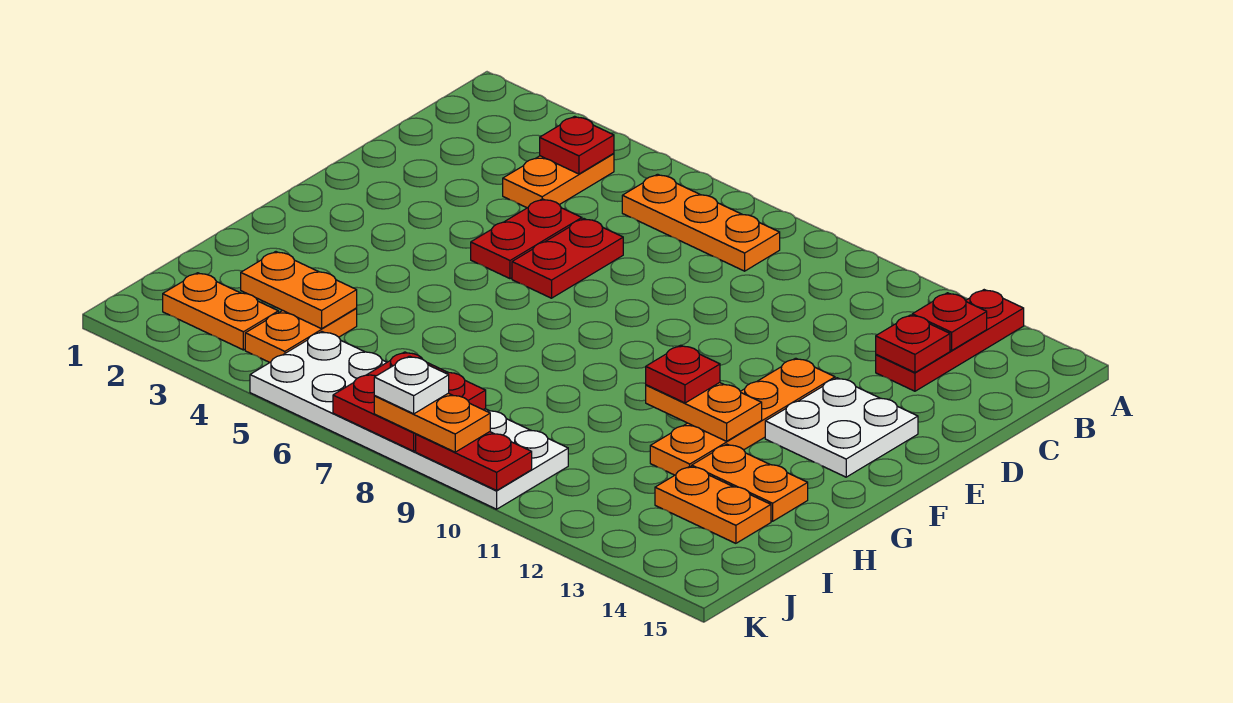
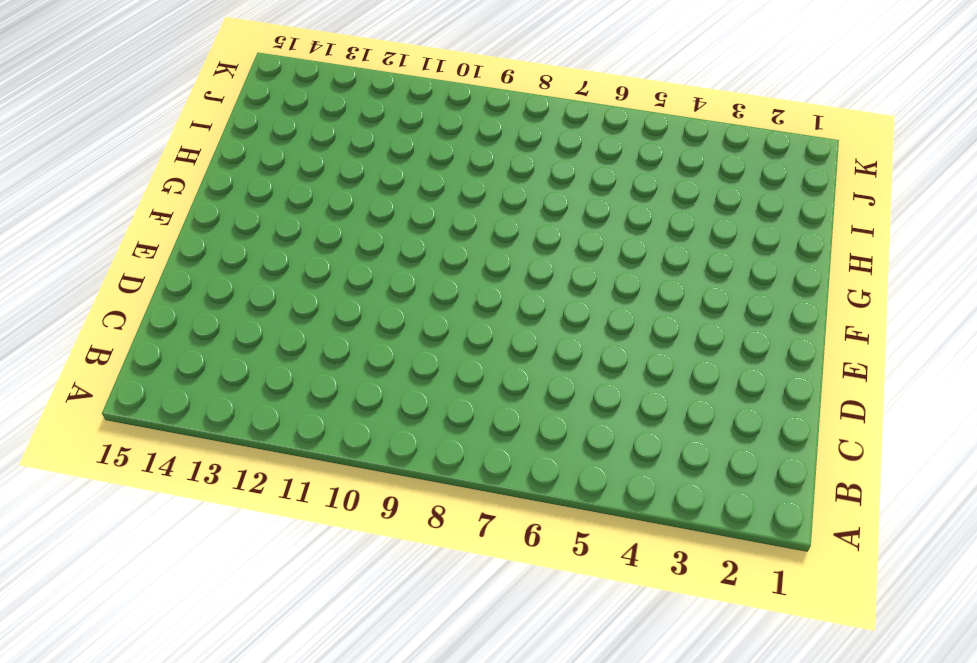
none -> red plate A13:C13 level 1
none -> orange plate B4:C4 level 1
none -> orange plate B6:B8 level 1

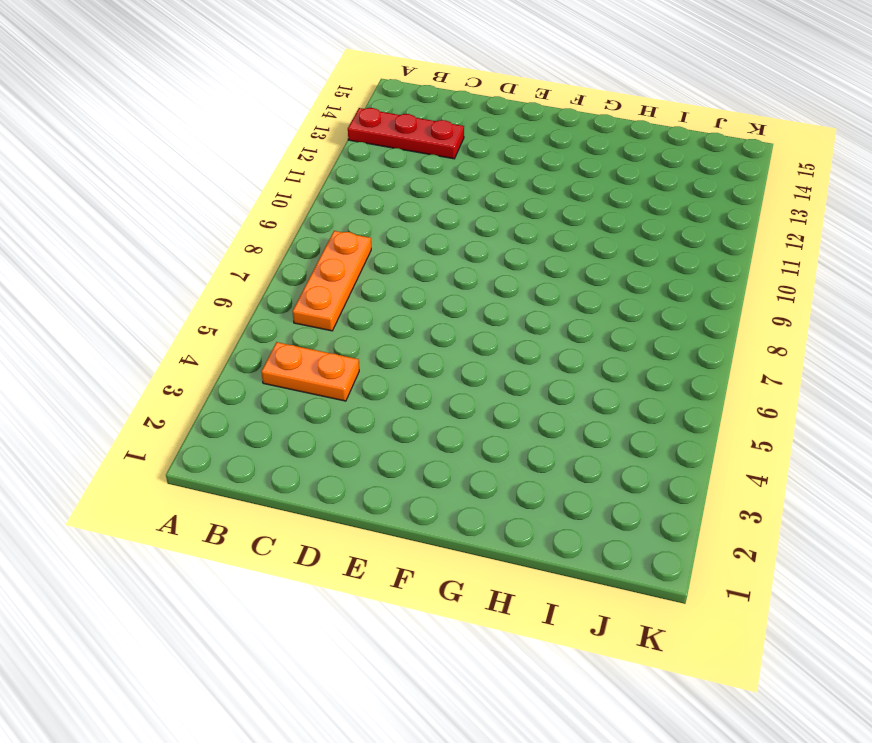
none -> red plate D5:E5 level 1
none -> red plate D6:E6 level 1
none -> orange plate E12:H12 level 1

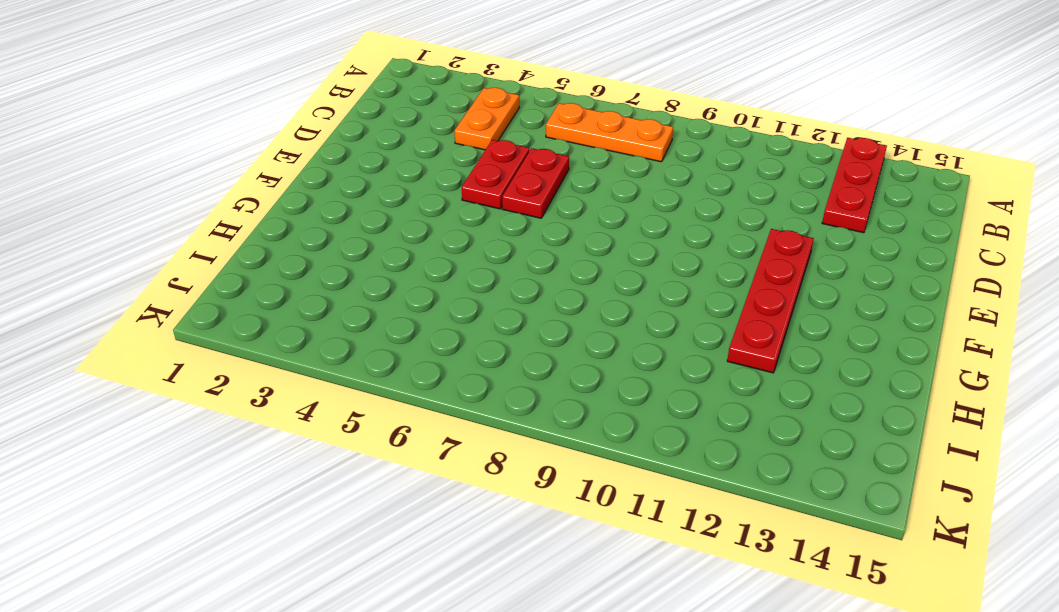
red plate E12:H12 level 1 -> orange plate E12:H12 level 1
none -> white plate E13:F14 level 1
none -> orange plate H13:H14 level 1
none -> orange plate I4:J4 level 1

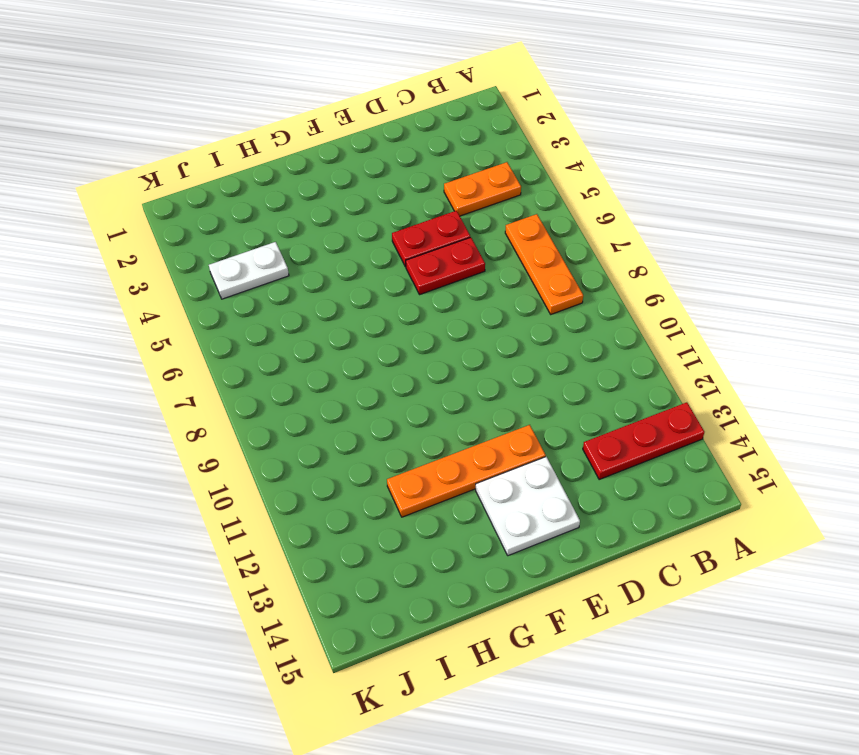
white plate I4:J4 level 1 -> orange plate I4:J4 level 1
none -> orange plate H13:H14 level 1
none -> orange plate I13:I14 level 1
none -> orange plate J2:J3 level 1

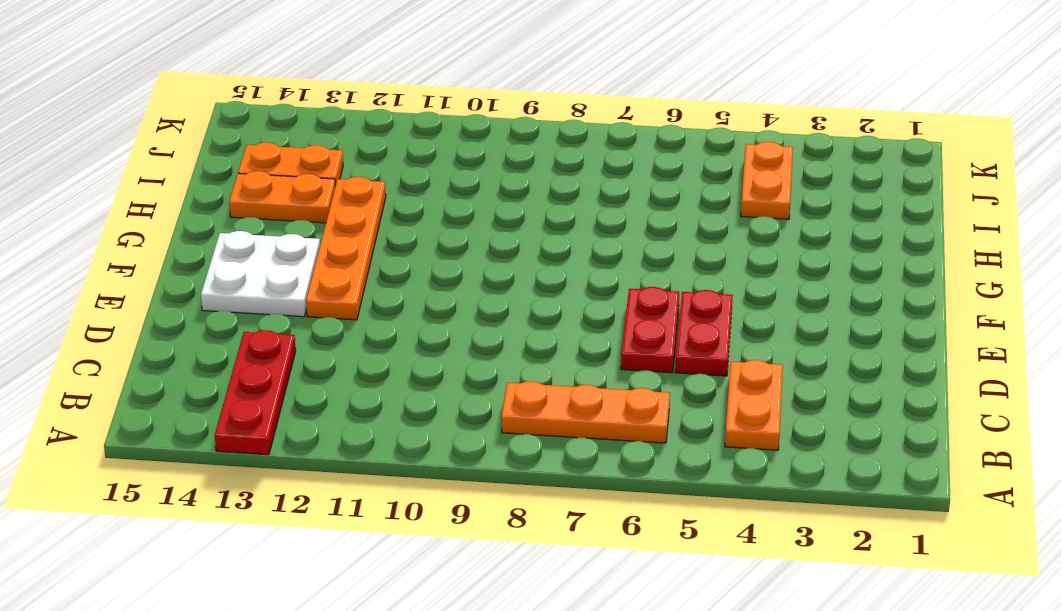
none -> orange plate J2:J3 level 1
none -> white plate J5:K10 level 1
none -> red plate B4 level 2

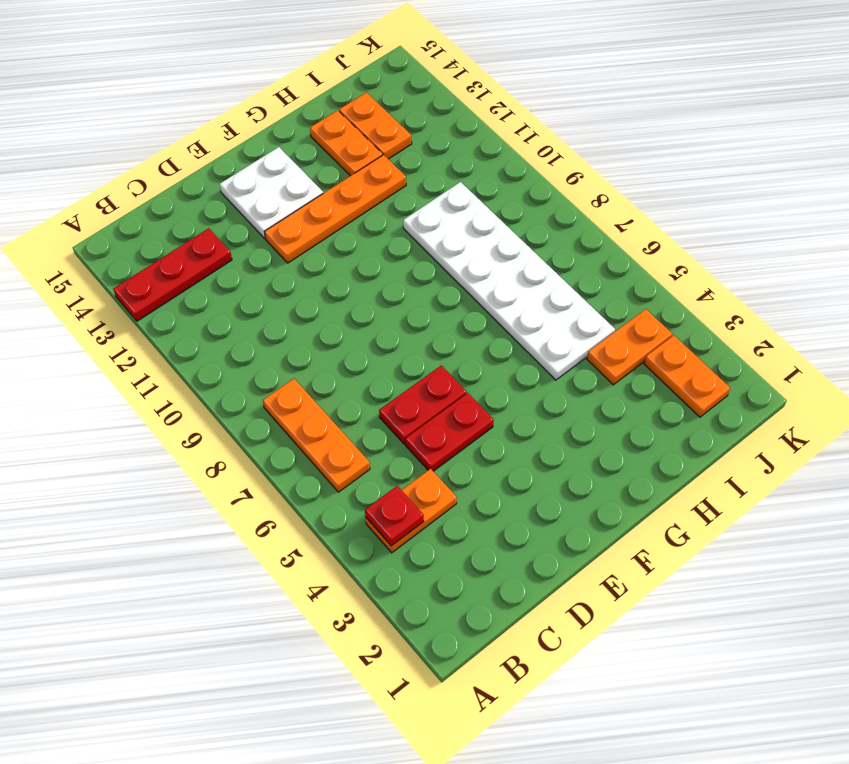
white plate H5:I10 level 1 -> white plate J5:K10 level 1
none -> red plate B13 level 2
none -> red plate C13 level 2
none -> orange plate G11:G12 level 2

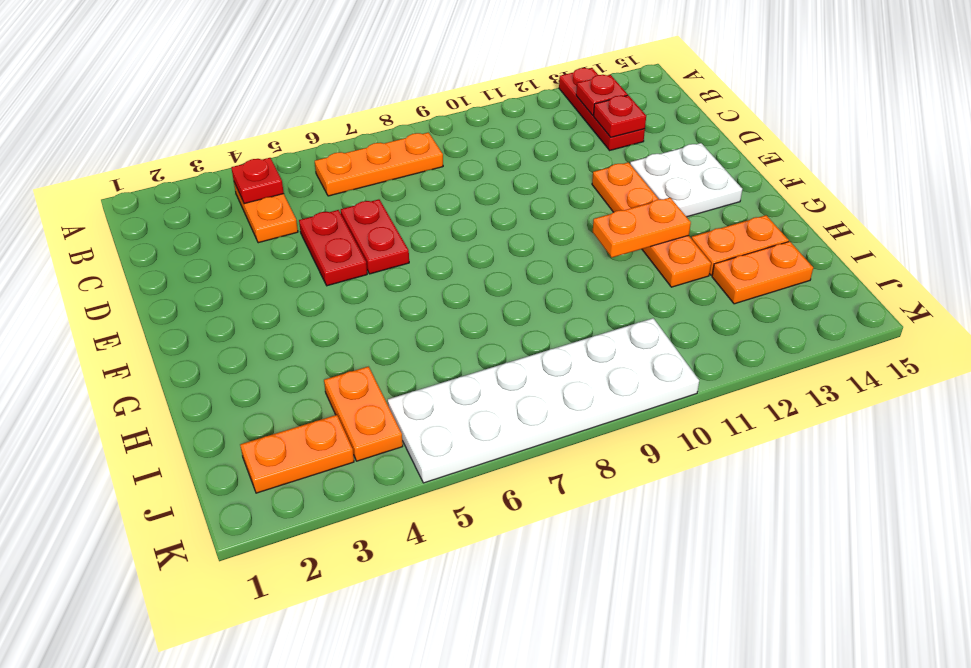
none -> orange plate I3:I4 level 2
none -> red plate J7:K8 level 2
none -> red plate K9:K10 level 2

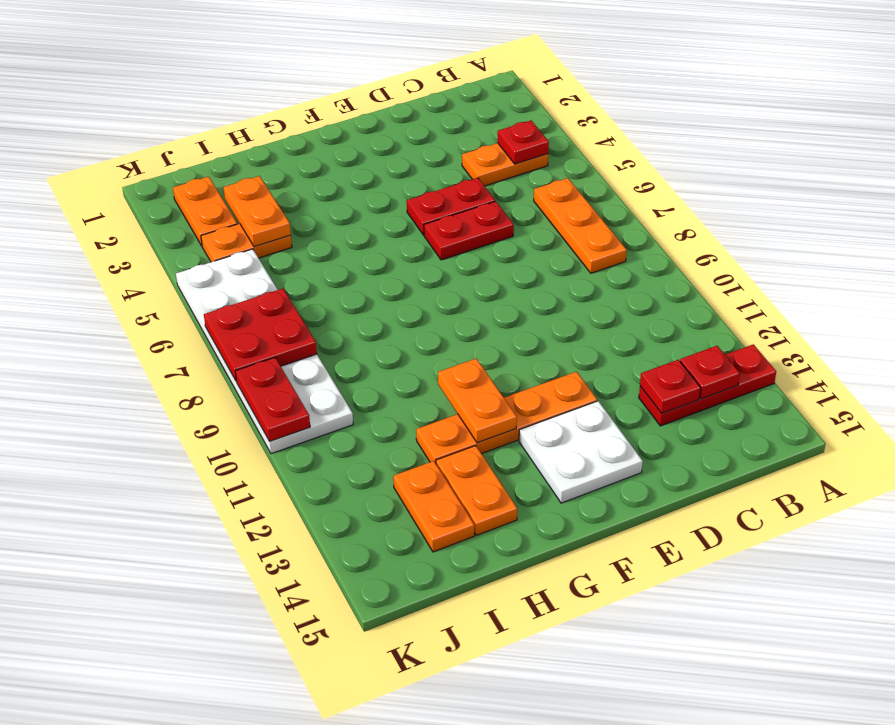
none -> red plate G11 level 3
none -> orange plate K8:K9 level 3
none -> white plate K8 level 4

